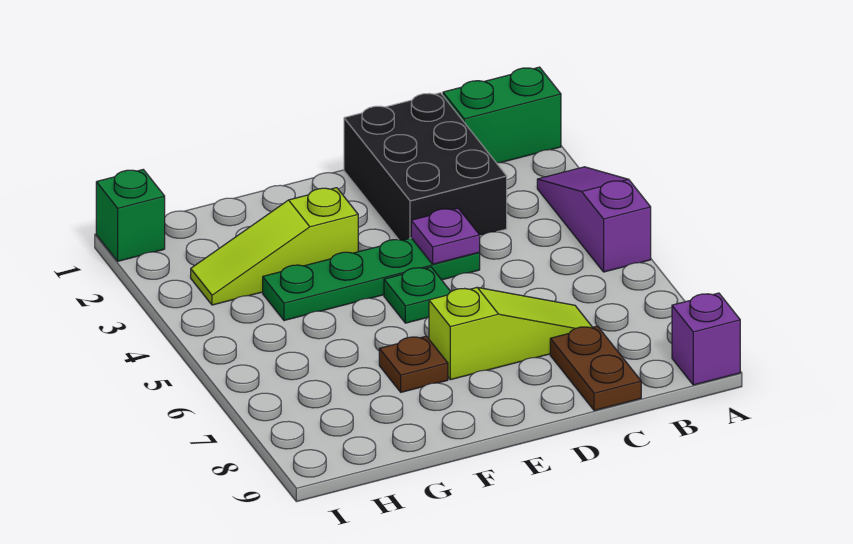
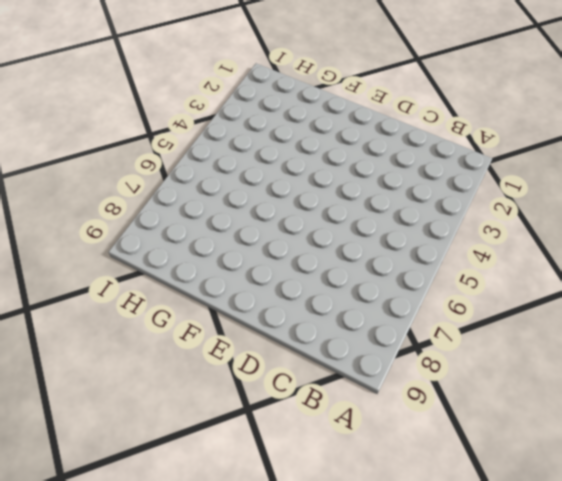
none -> green brick A1:B1 level 1
none -> purple slope A3:A5 level 1 top 5
none -> purple brick A9 level 1

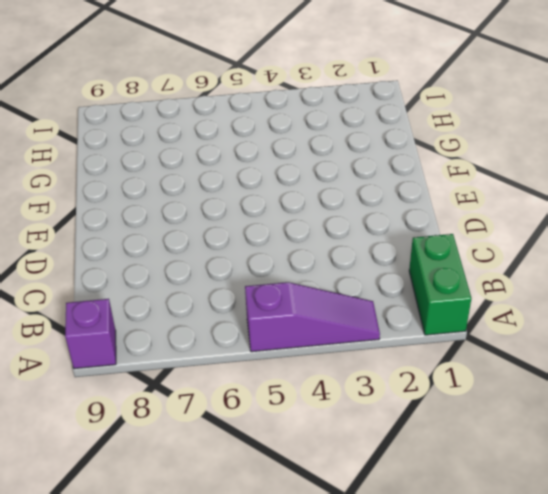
none -> black brick C1:D3 level 1
none -> lime slope C7:E7 level 1 top E
none -> brown plate C8:C9 level 1

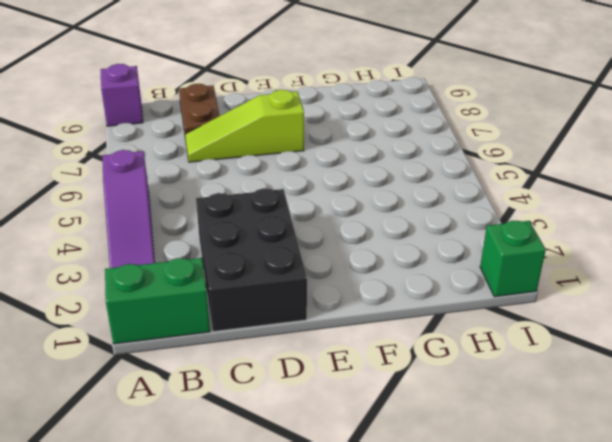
none -> green plate D4:G4 level 1
none -> green plate E5 level 1
none -> lime slope F3:H3 level 1 top F

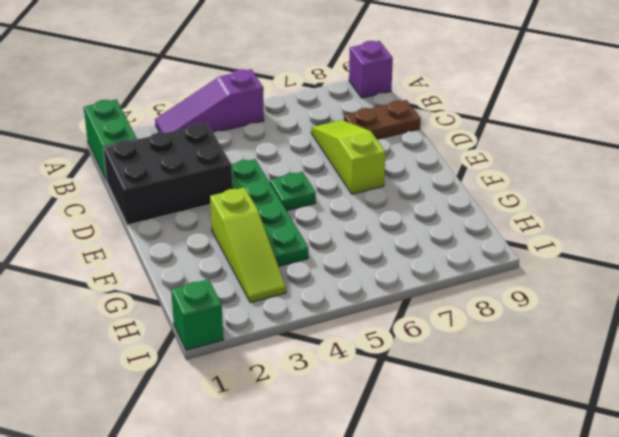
none -> brown plate F7 level 1
none -> purple plate D4 level 2

